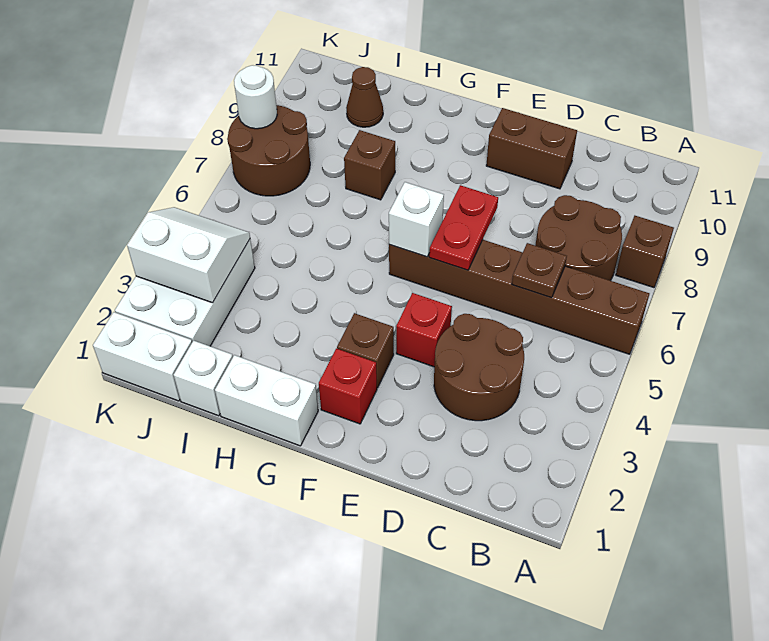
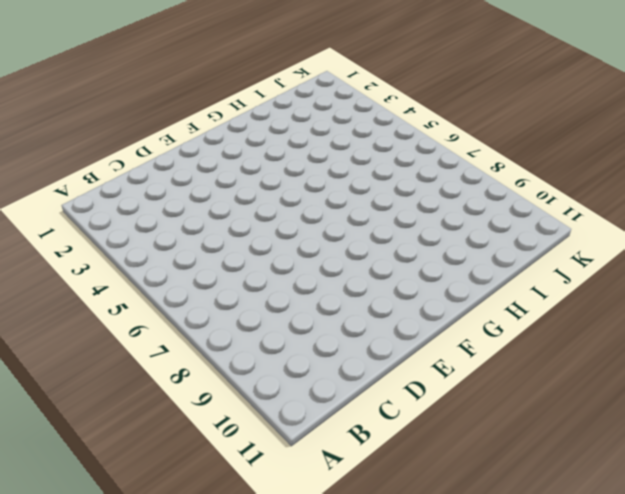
none -> brown brick A6:F6 level 1
none -> brown brick A8 level 1
none -> brown round brick B7:C8 level 1

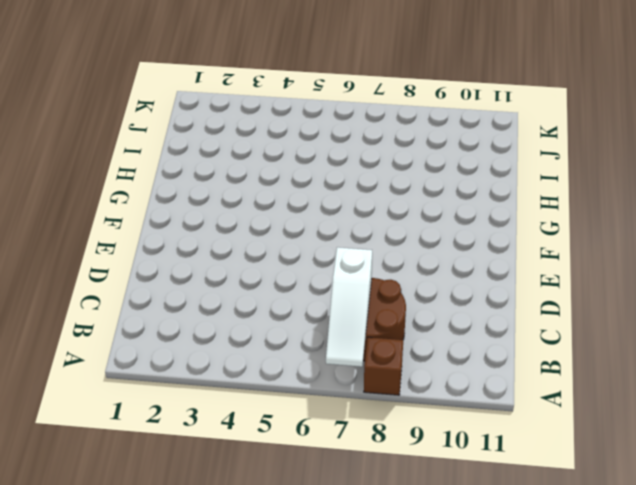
white slope A7:C7 level 2 top C -> none
none -> brown brick A6:F6 level 1
none -> brown round brick C3:D4 level 1
none -> brown brick D10:E10 level 1

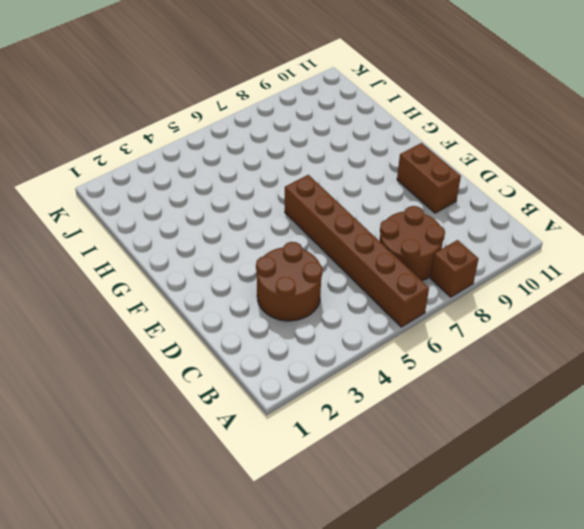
none -> red brick E4 level 1
none -> red brick F2 level 1
none -> brown brick F3 level 1

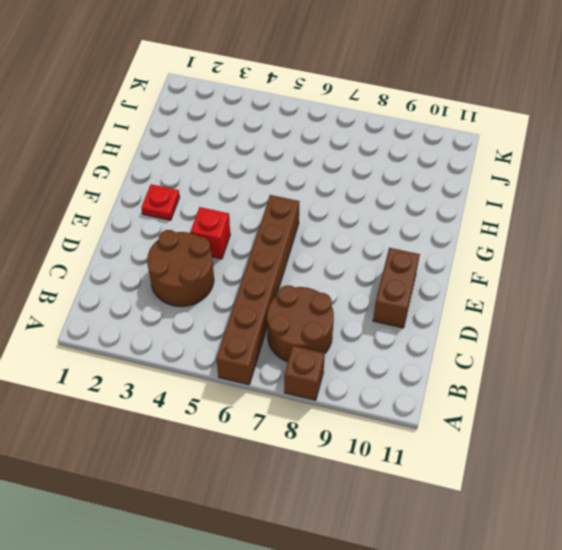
red plate F2 level 1 -> red brick F2 level 1
none -> brown brick F3 level 1
none -> white brick G1:H1 level 1
none -> brown brick H8 level 1

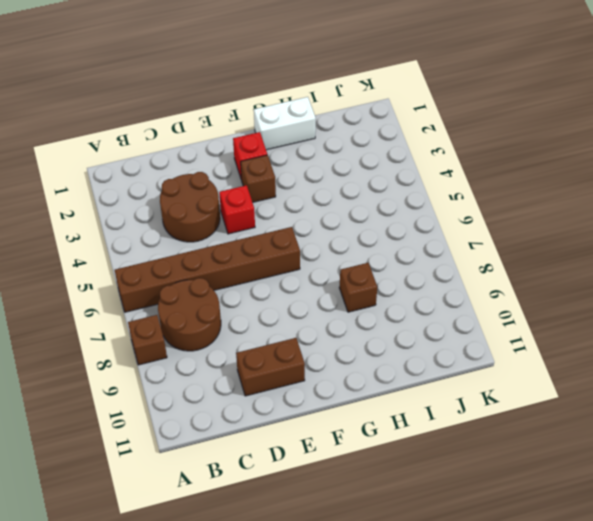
none -> white brick I1 level 1
none -> brown cone I10 level 1
none -> white brick J1:K1 level 1

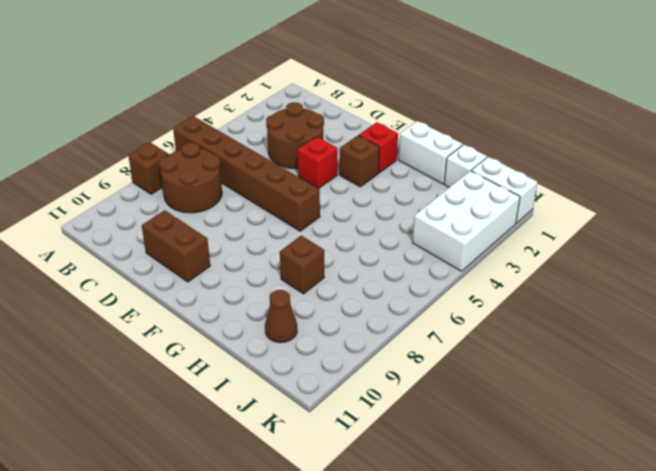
none -> brown round brick J7:K8 level 1
none -> brown plate C6 level 2
none -> red plate E6:E7 level 2

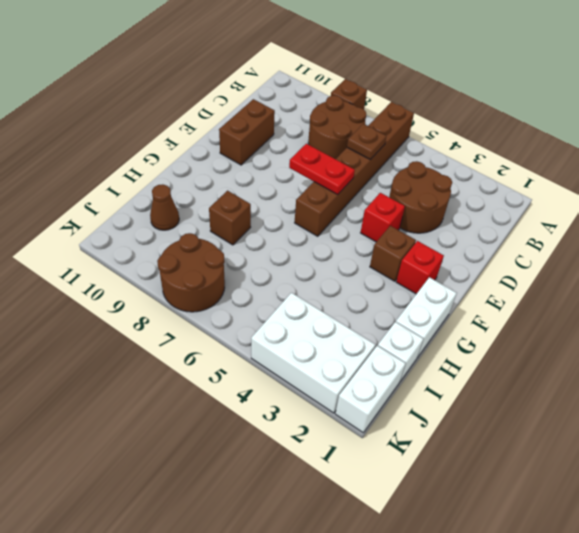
none -> white brick F6 level 2
none -> white slope J3:K4 level 2 top 3
none -> white round brick K8 level 2

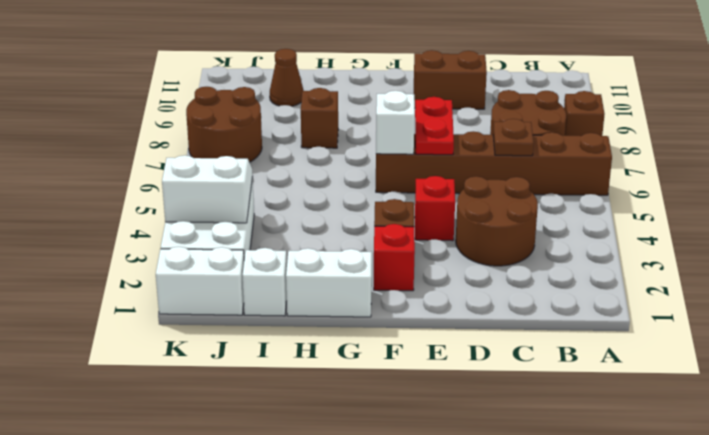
none -> white round brick K8 level 2

